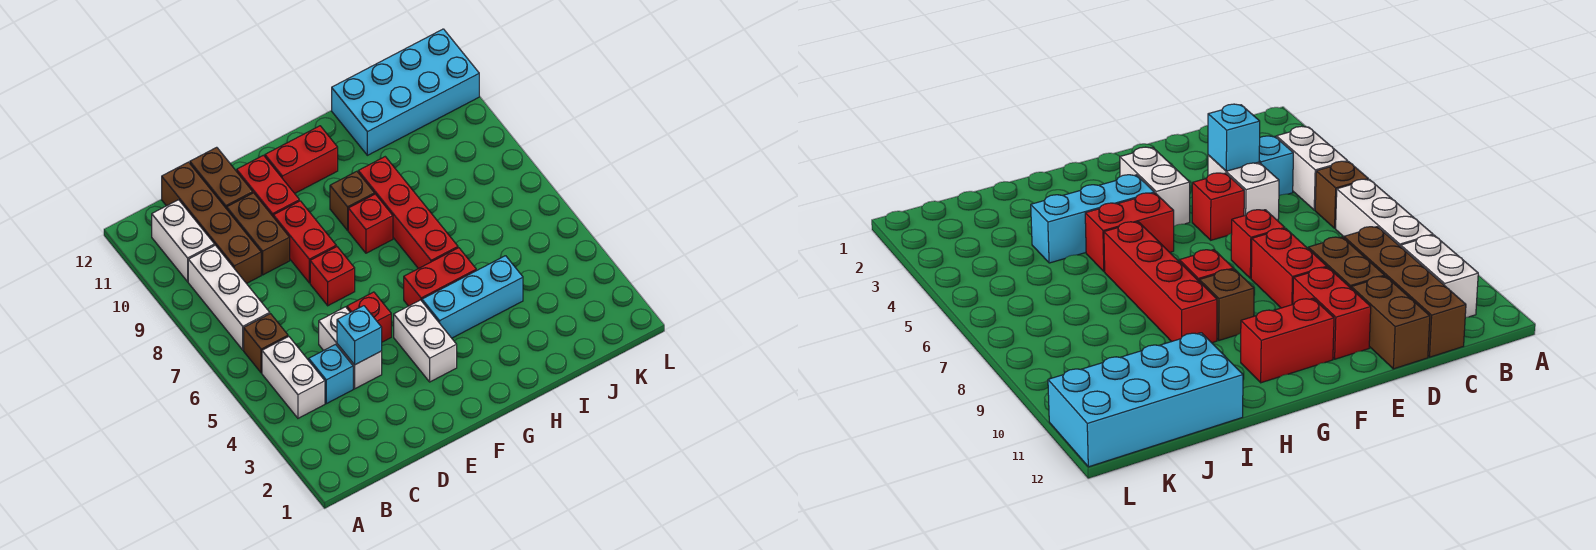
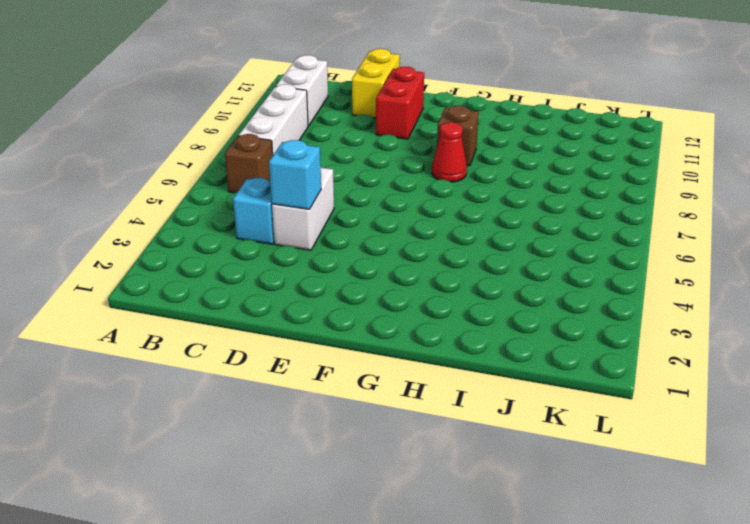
yellow brick D11:D12 level 1 -> brown brick D11:D12 level 1
red cone G8 level 1 -> red brick G8 level 1
none -> white brick B4:B5 level 1
none -> brown brick C9:C12 level 1
none -> brown brick D9:D10 level 1

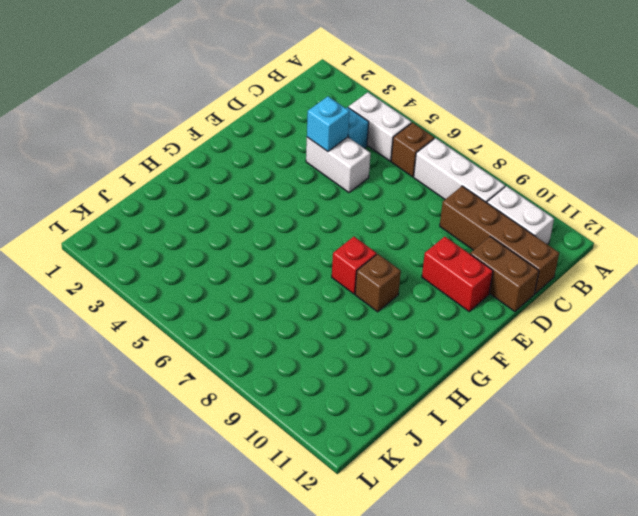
none -> brown brick D9:D10 level 1
none -> red brick E5 level 1
none -> red brick E7 level 1

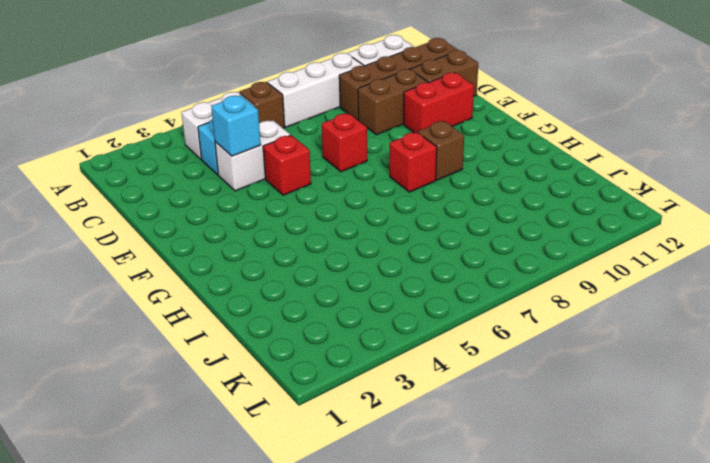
none -> red brick E8:E9 level 1
none -> white brick F3:F4 level 1
none -> red brick F11:G11 level 1

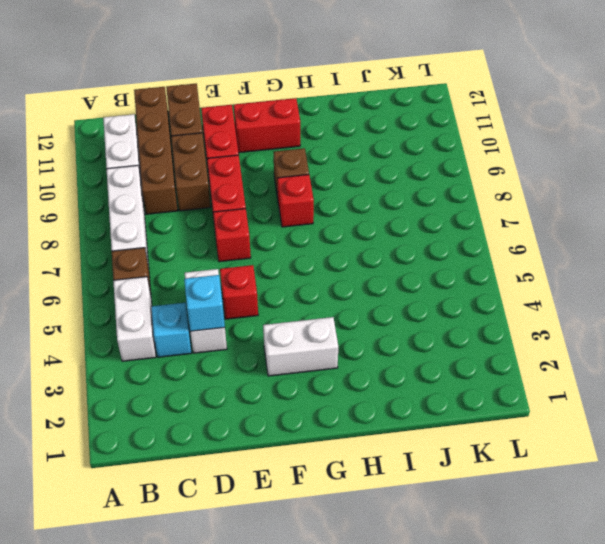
white brick F3:G3 level 1 -> white brick F3:F4 level 1
none -> cyan brick G4:I4 level 1
none -> red brick G5:H5 level 1
none -> red brick H6:H9 level 1

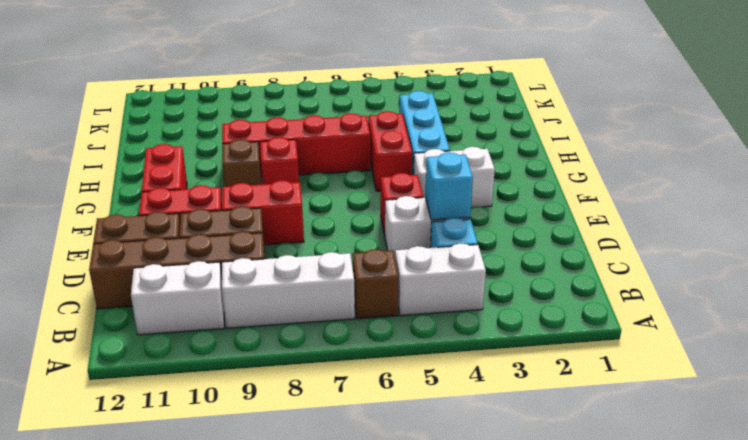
none -> red brick E7 level 1
none -> cyan brick I11:L12 level 1

